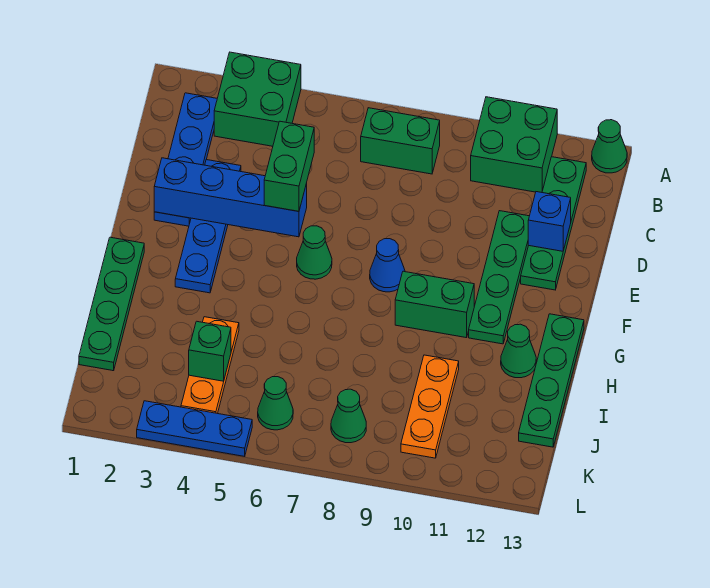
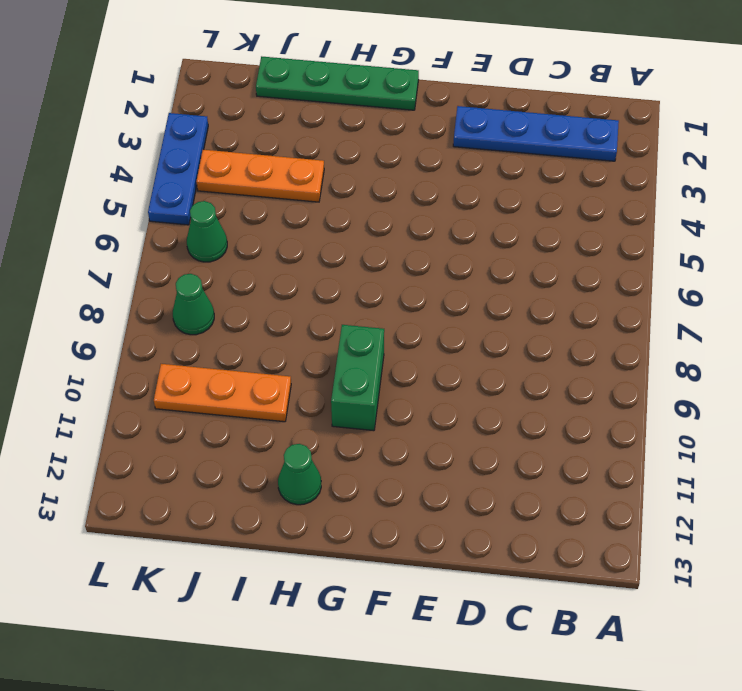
none -> green brick A3:B4 level 1
none -> green brick A10:B11 level 1
none -> green cone A13 level 1

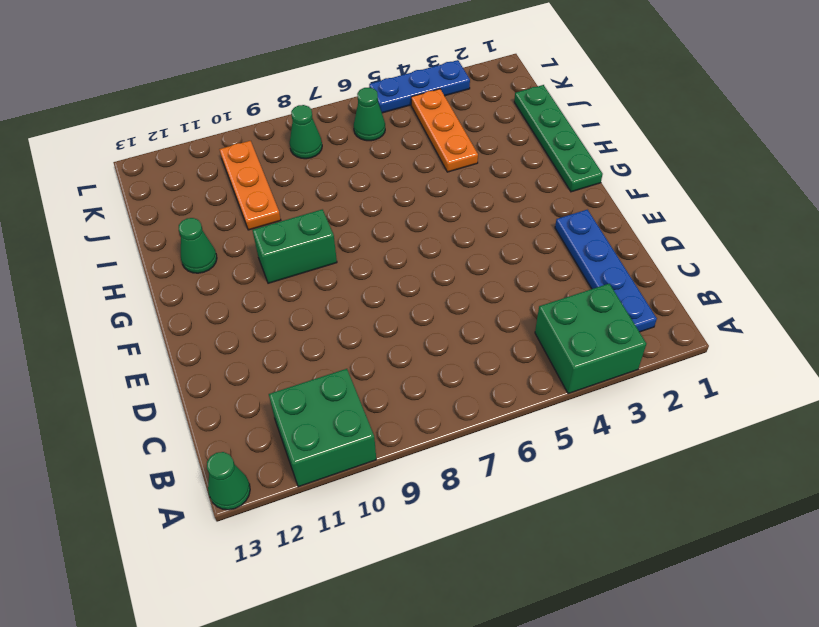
none -> green brick B7:B8 level 1
none -> green plate B12:E12 level 1
none -> blue plate D3:G3 level 1

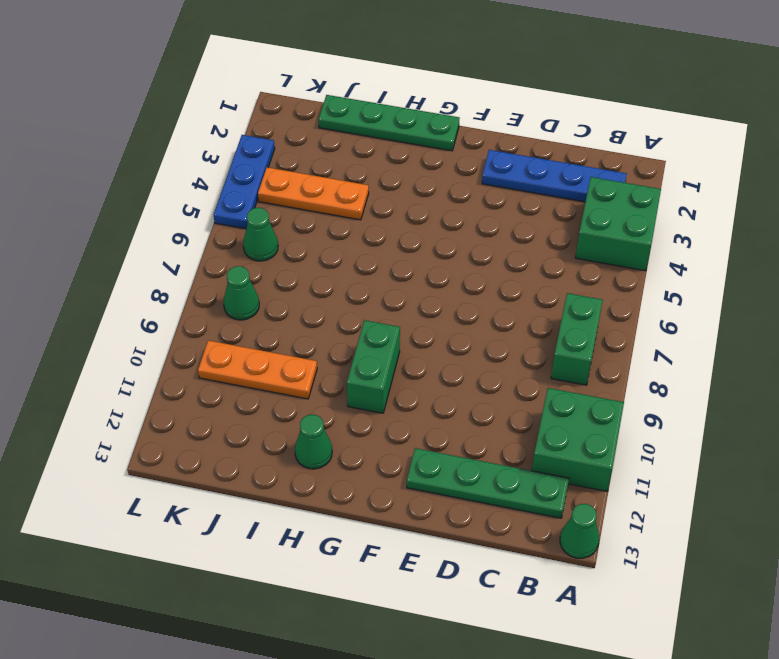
none -> blue plate D3:G3 level 1
none -> green plate D11:G11 level 1
none -> green cone F6 level 1

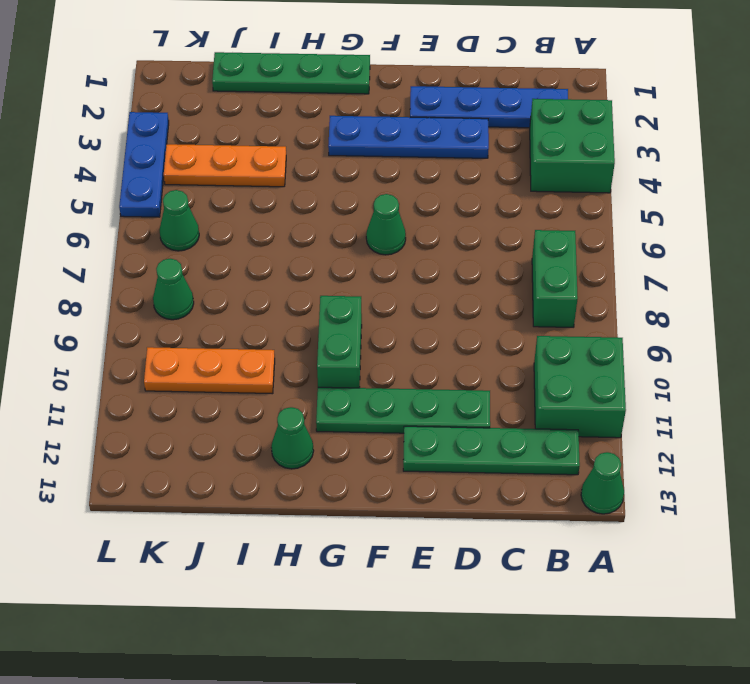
none -> blue cone F8 level 1
none -> green plate G13:J13 level 1
none -> blue brick D12 level 2

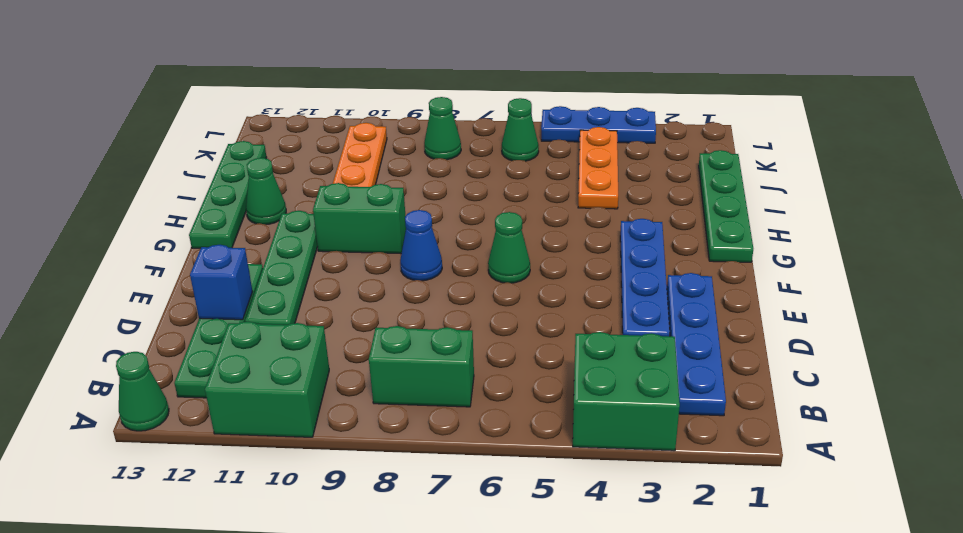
none -> blue brick E2:E5 level 2
none -> green brick J4 level 2
none -> green brick D5:E5 level 3

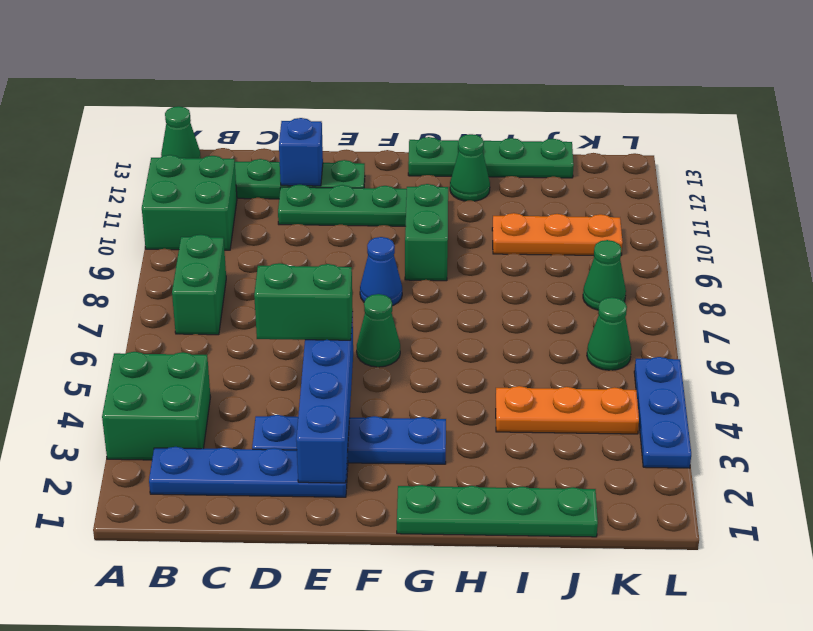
none -> green brick J4 level 2

